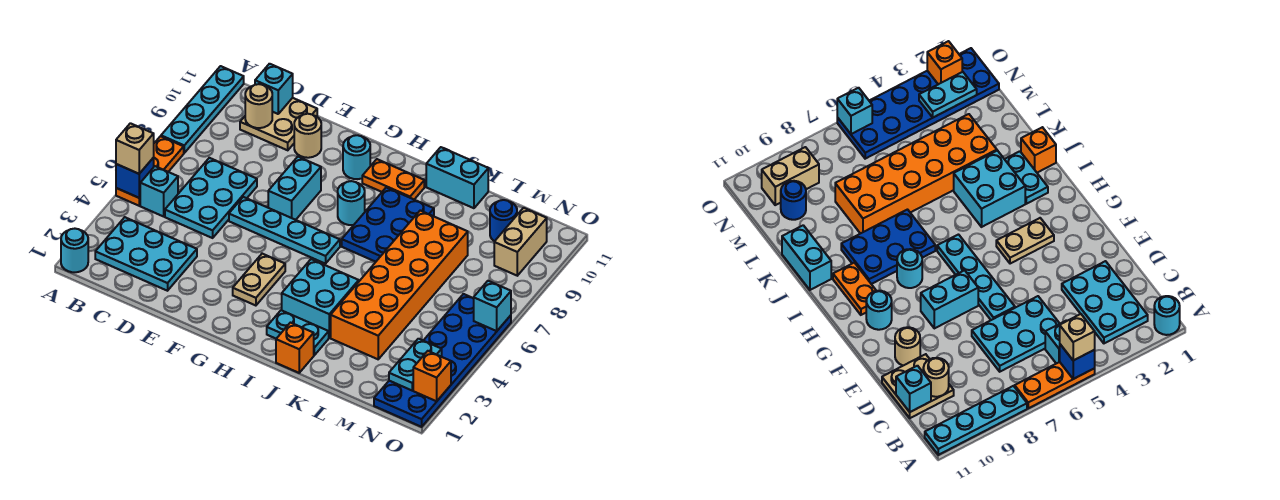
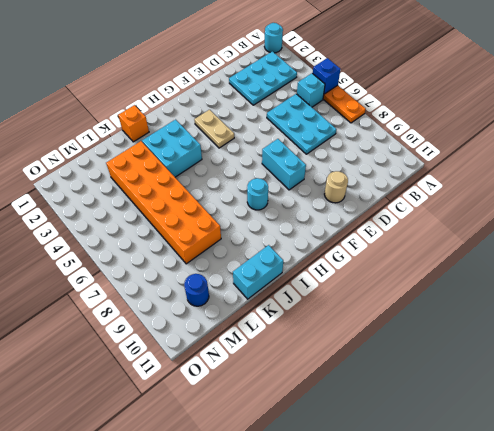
none -> cyan plate A8:A11 level 1
none -> tan plate C10:D11 level 1
none -> cyan plate E6:H6 level 1
none -> cyan round brick G10 level 1

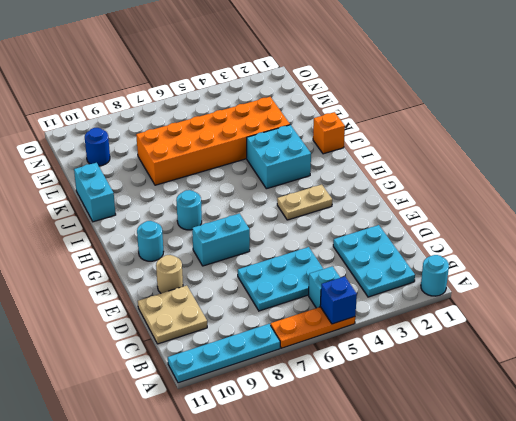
none -> cyan plate E6:H6 level 1
none -> orange plate H10:I10 level 1
none -> cyan plate I2:J2 level 1
none -> blue plate I7:J9 level 1

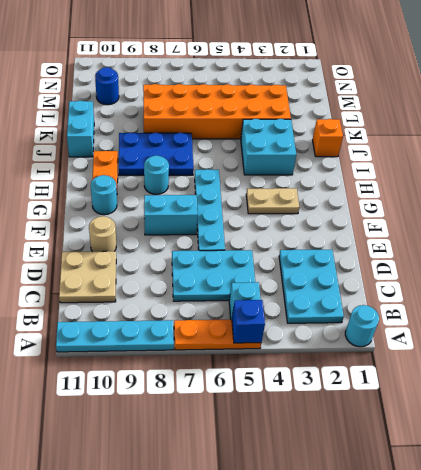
none -> cyan plate I2:J2 level 1
none -> blue plate N1:O6 level 1
none -> tan brick N9:N10 level 1
none -> tan round brick C10 level 2

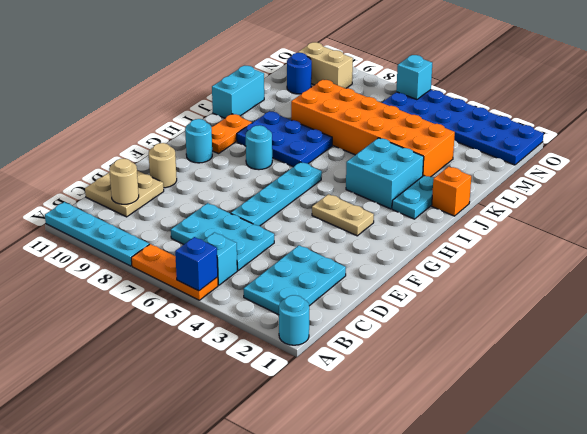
none -> cyan brick F7:F8 level 1
none -> cyan brick C11 level 2
none -> cyan plate N2:N3 level 2
none -> orange brick O2 level 2

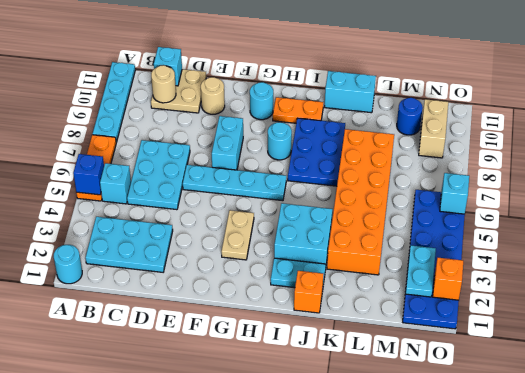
none -> tan brick A5 level 3

